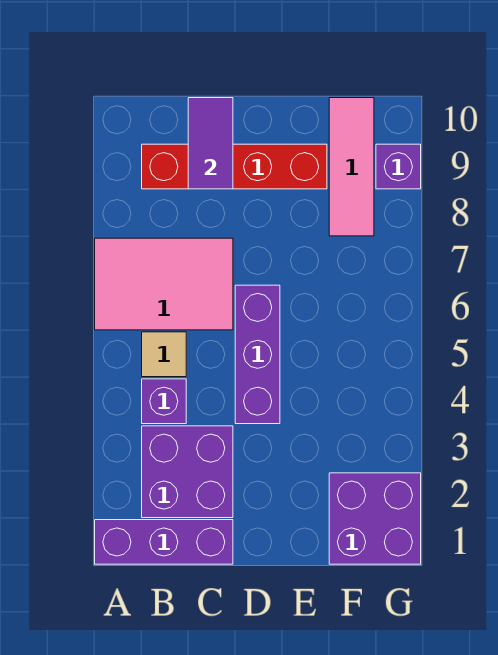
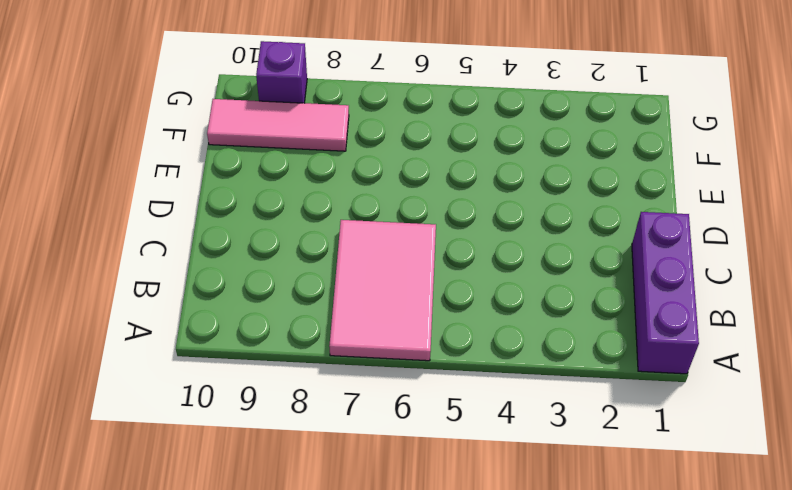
none -> purple brick B2:C3 level 1
none -> purple brick B4 level 1

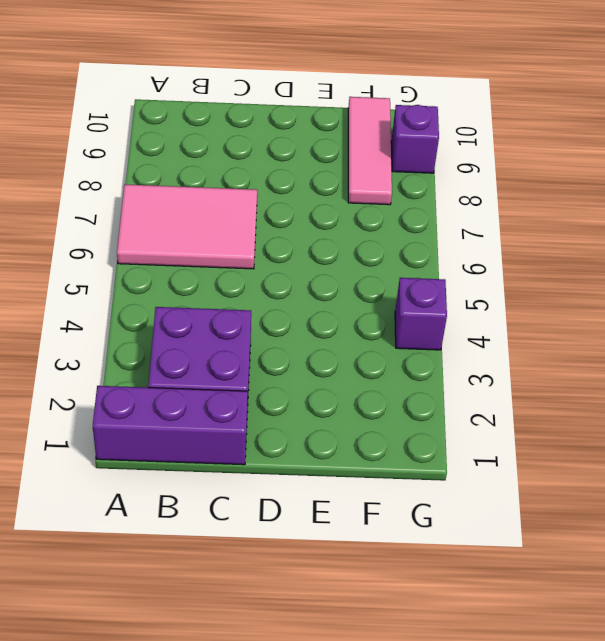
purple brick G4 level 1 -> purple brick B4 level 1
none -> tan tile B5 level 1
none -> red brick B9:E9 level 1

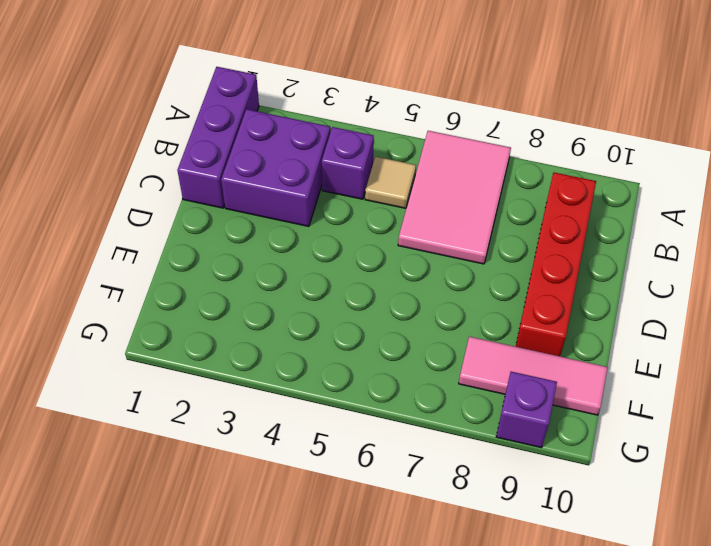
none -> purple brick D4:D6 level 1
none -> purple brick F1:G2 level 1

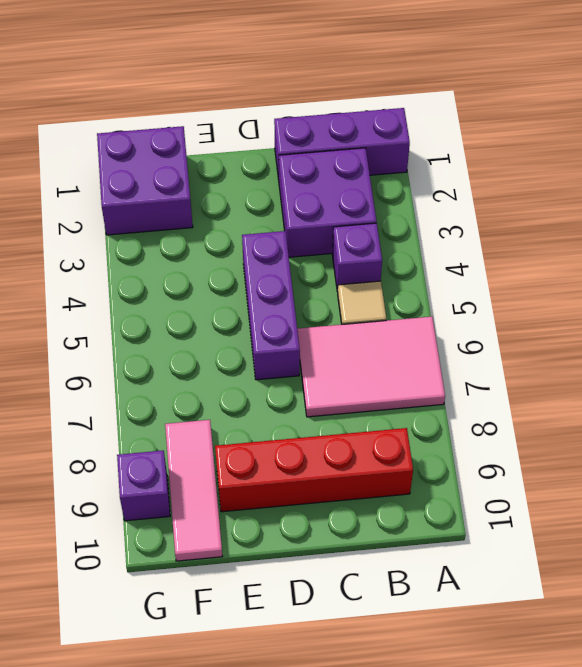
none -> purple tile C9:C10 level 2

